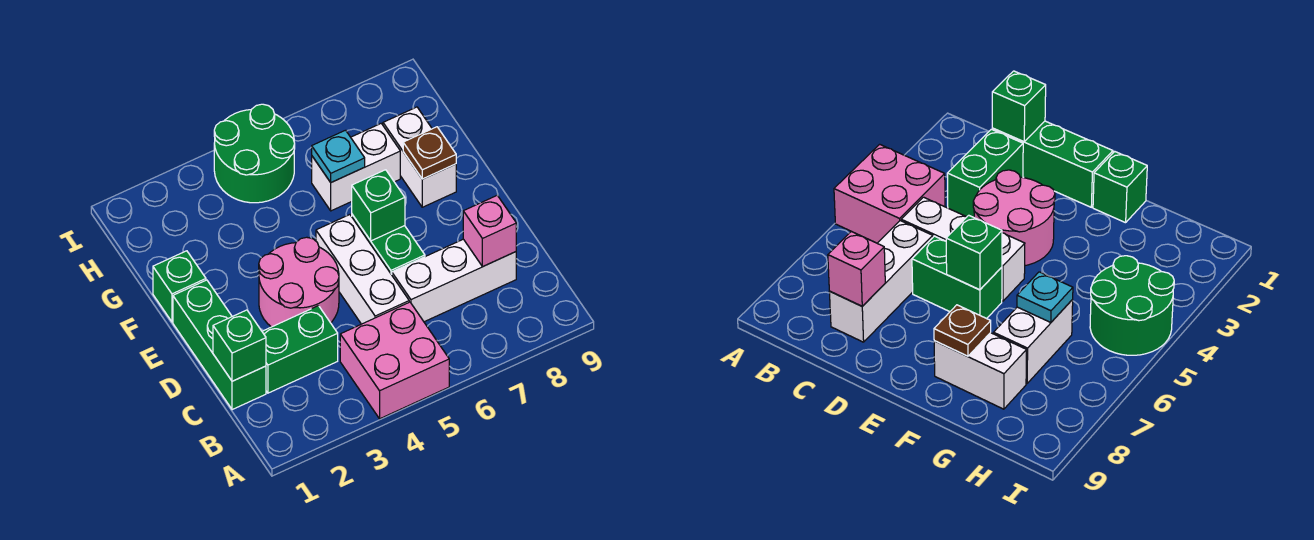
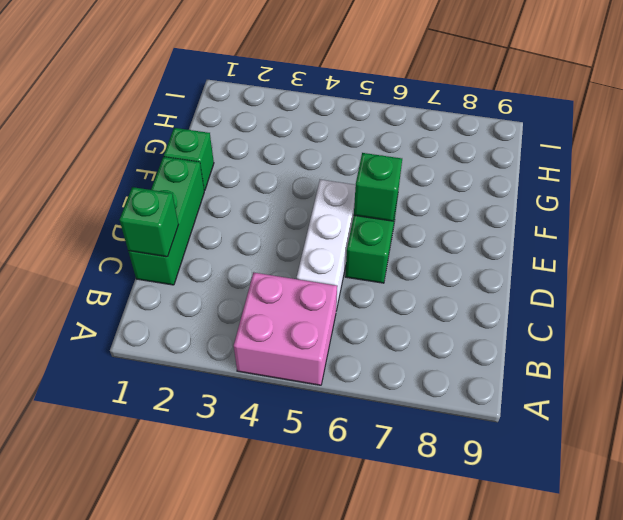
none -> green brick C2:C3 level 1
none -> white brick C6:C8 level 1
none -> pink round brick D3:E4 level 1

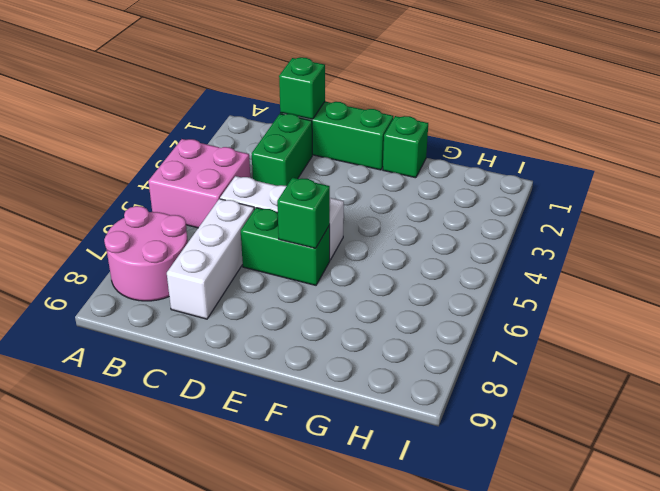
pink round brick A7:B8 level 1 -> pink round brick D3:E4 level 1
none -> white brick F8:G8 level 1
none -> white brick G6:G7 level 1
none -> green round brick H4:I5 level 1

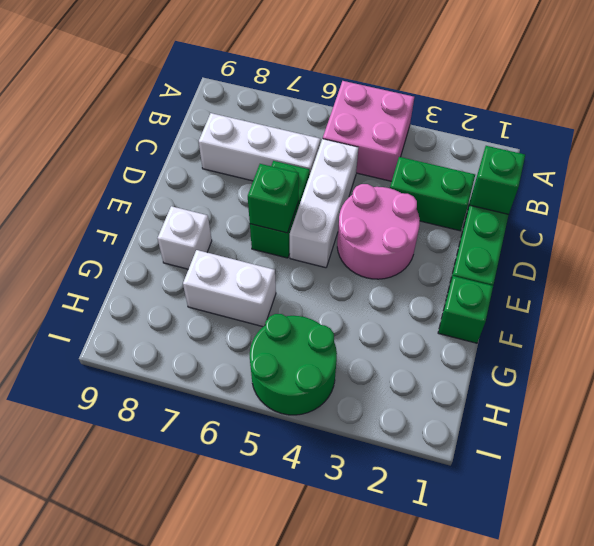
white brick F8 level 1 -> white brick F8:G8 level 1
none -> pink brick C8 level 2
none -> brown plate F8 level 2
none -> cyan plate G6 level 2

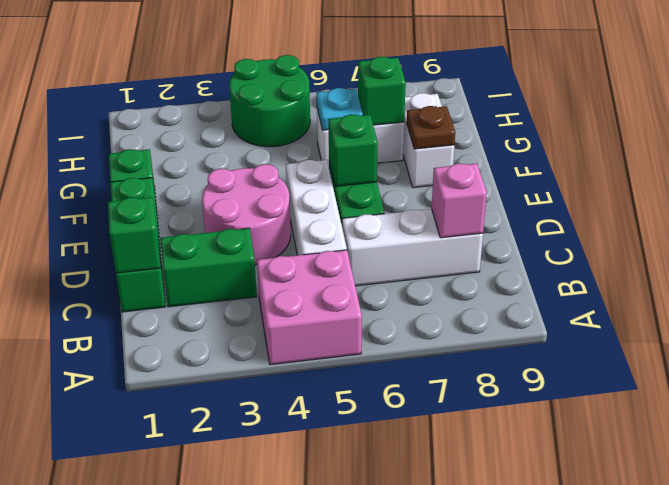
green brick G7 level 2 -> none

